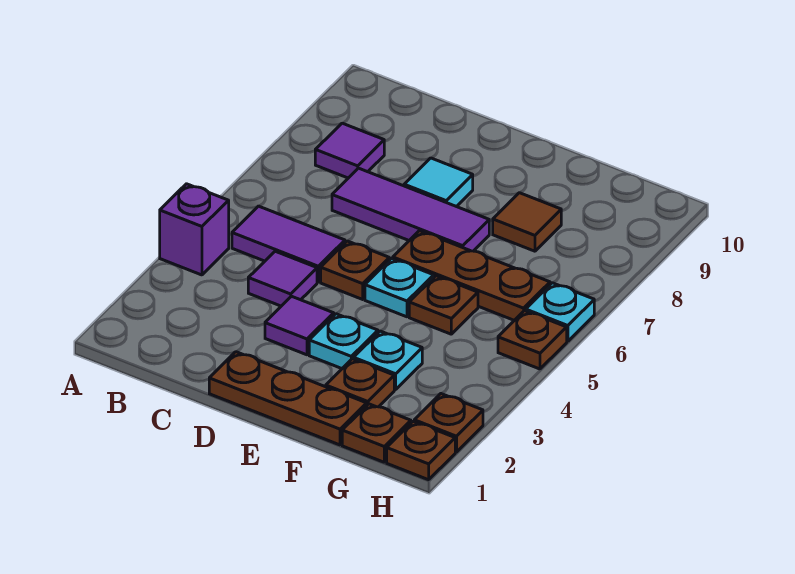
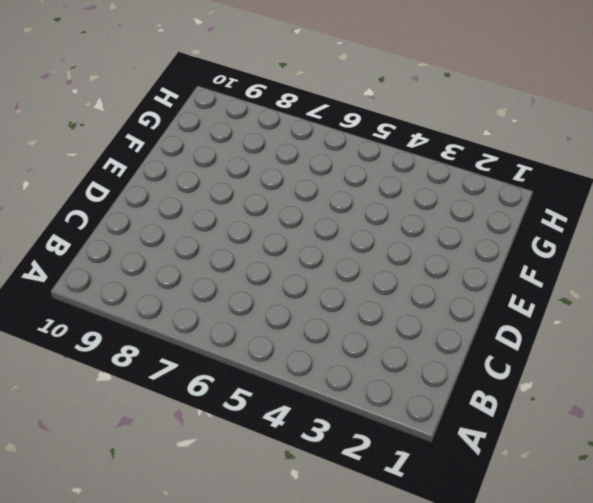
none -> purple brick A4 level 1
none -> purple tile B5:C5 level 1
none -> purple tile B8 level 1

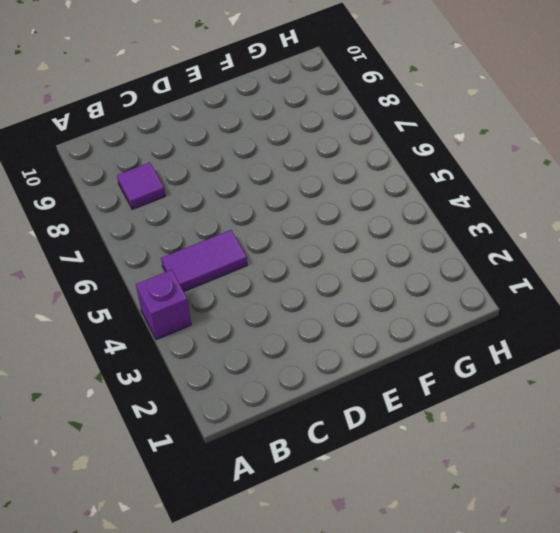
none -> purple tile C4 level 1
none -> purple tile C7:E7 level 1
none -> brown plate D1:F1 level 1

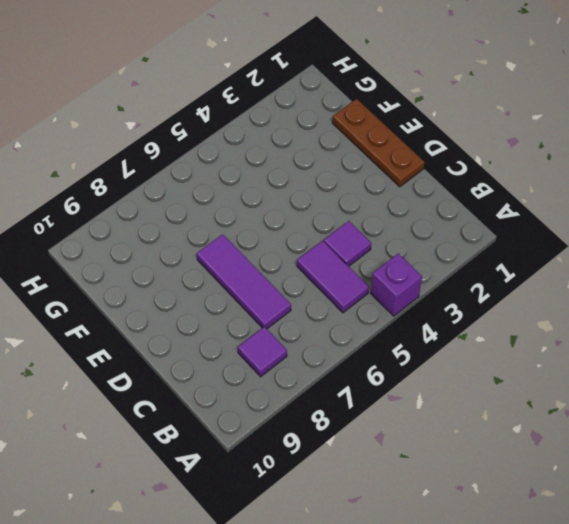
none -> purple tile D3 level 1
none -> brown plate D5 level 1
none -> cyan tile D8 level 1

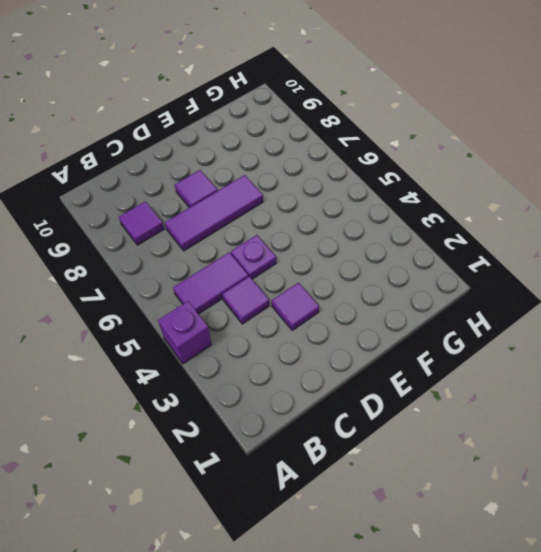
purple plate D5 level 1 -> brown plate D5 level 1
purple tile D8 level 1 -> cyan tile D8 level 1
none -> brown plate D1:F1 level 1
none -> cyan plate E3 level 1
none -> cyan plate E5 level 1

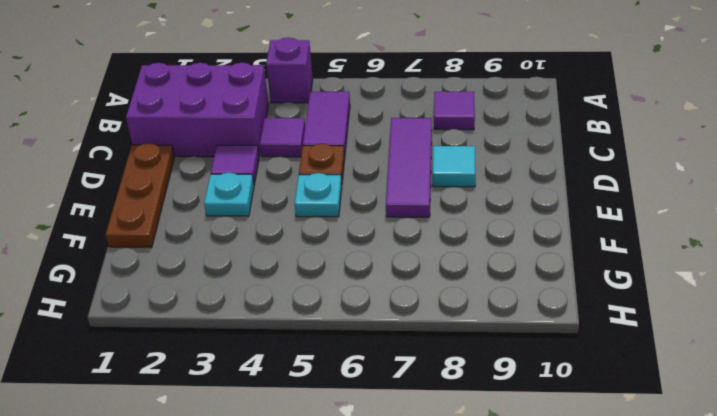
purple brick B1:C3 level 1 -> none
none -> brown plate E6:G6 level 1
none -> brown plate F2 level 1
none -> cyan plate F3 level 1

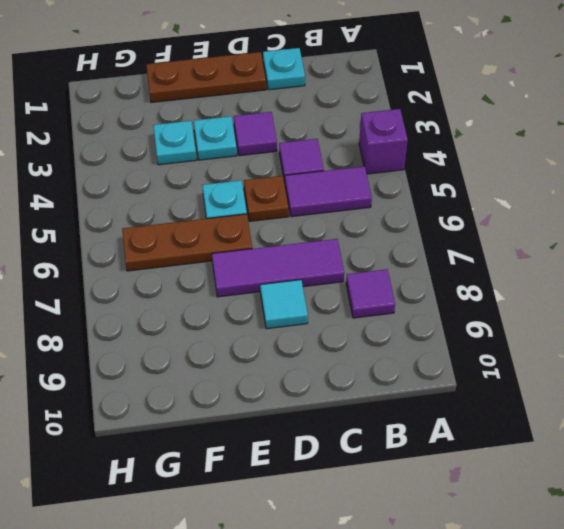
cyan plate C1 level 1 -> cyan plate H6 level 1
none -> brown plate F2 level 1
none -> brown plate F5 level 1
none -> brown tile F8 level 1

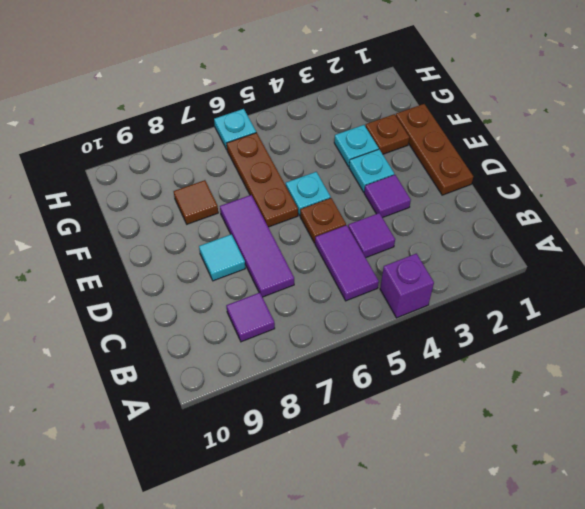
none -> brown plate F5 level 1
none -> brown plate G1 level 1
none -> brown plate H1 level 1

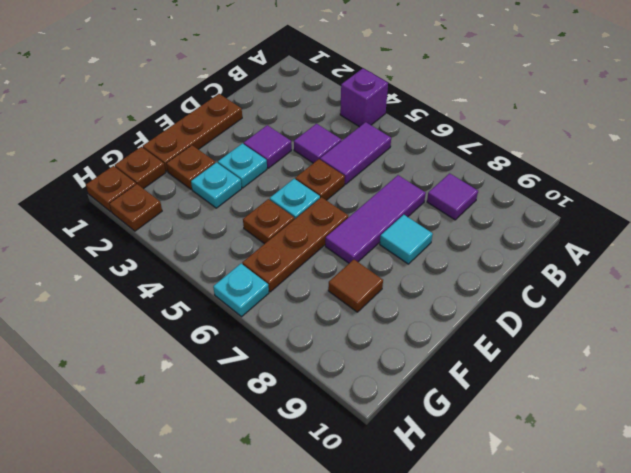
none -> brown plate H5 level 1

